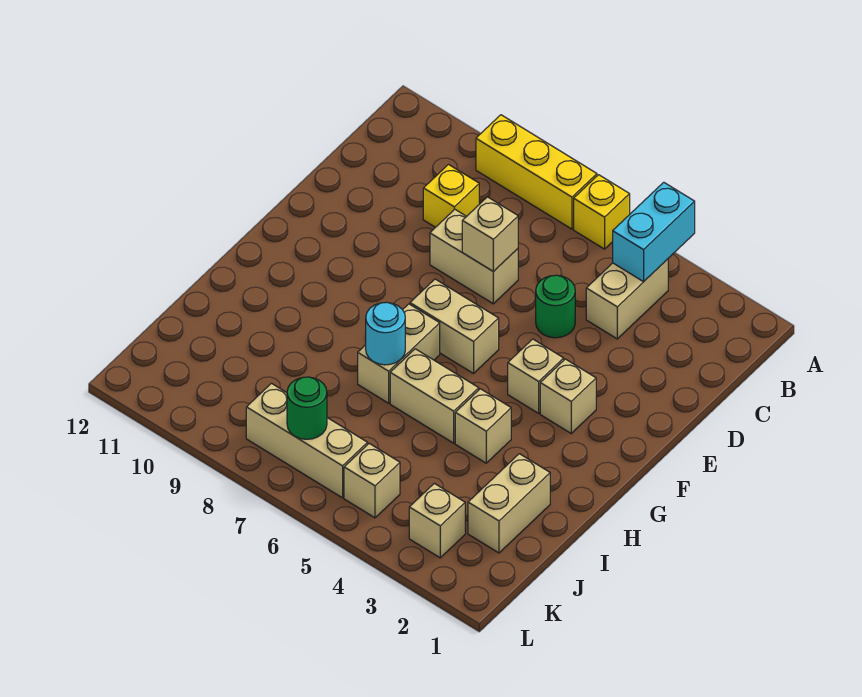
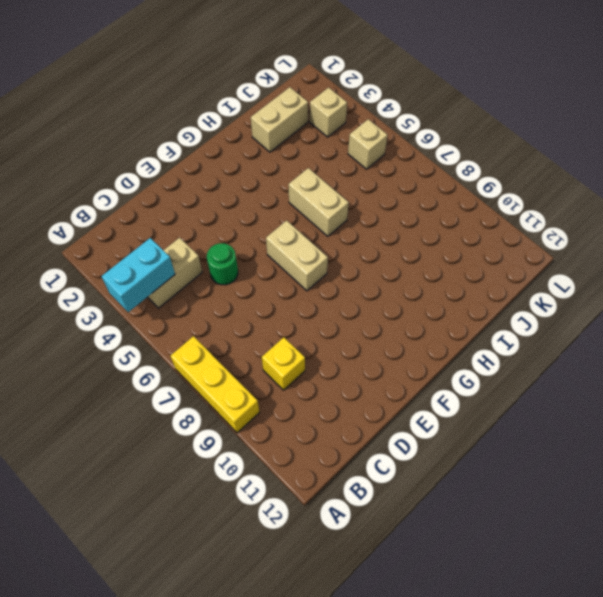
none -> yellow brick A6 level 1
none -> tan brick D7:D8 level 1
none -> tan brick F3 level 1

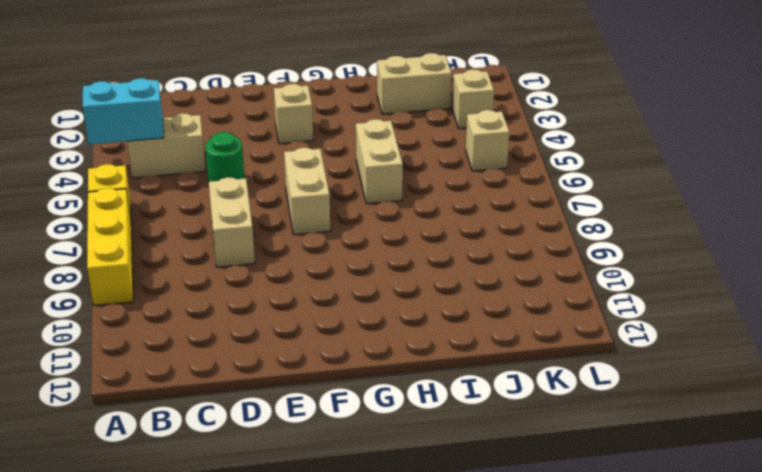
none -> yellow brick C9 level 1
none -> tan brick F4 level 1
none -> tan brick G7:H7 level 1

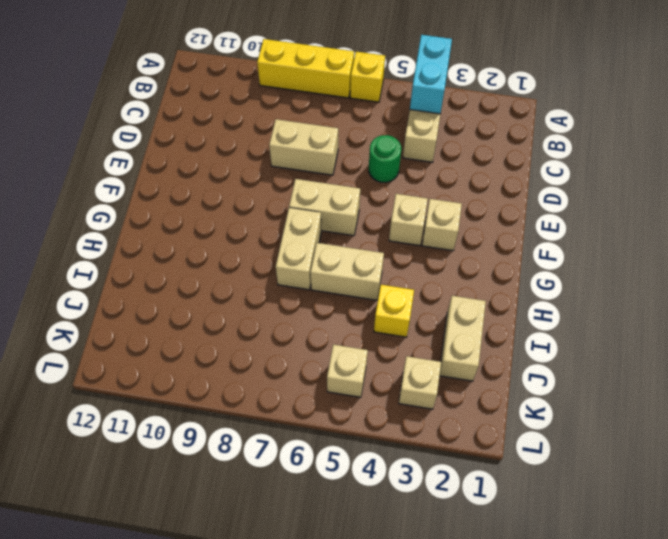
yellow brick I4 level 1 -> yellow brick C9 level 1
none -> tan brick H4 level 1
none -> tan brick K6:K8 level 1
none -> tan brick D7 level 2

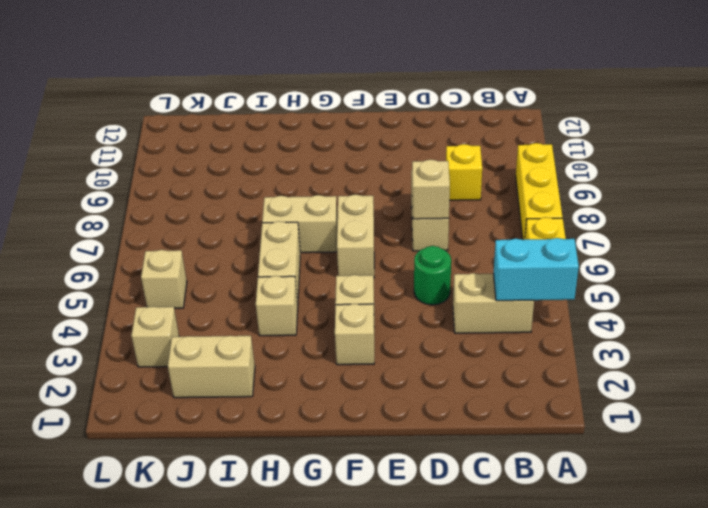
none -> tan brick K6:K8 level 1
none -> cyan round brick H7 level 2
none -> green round brick K7 level 2

